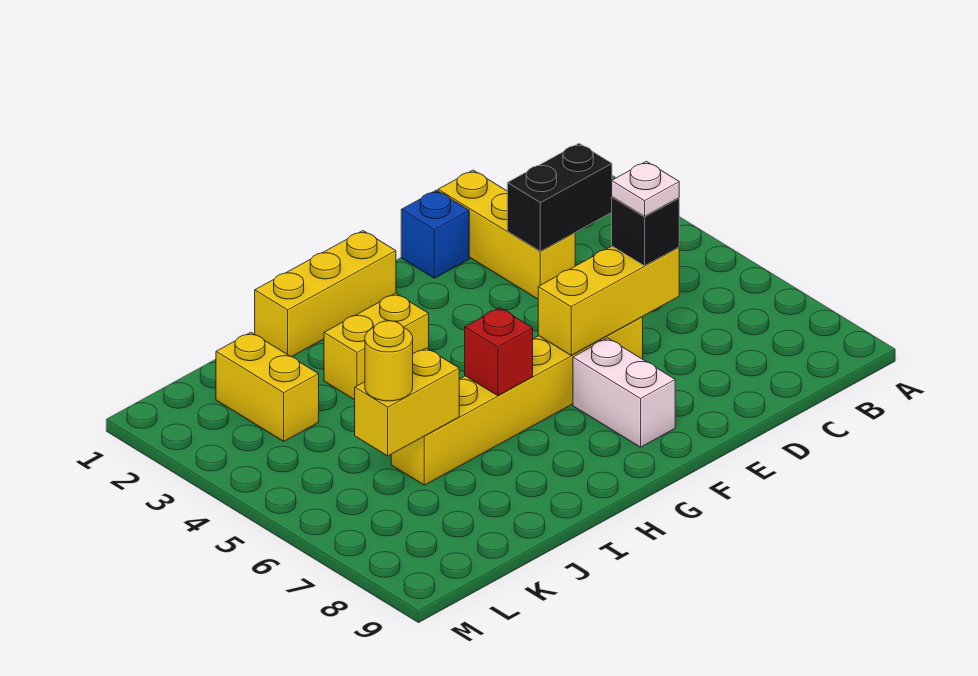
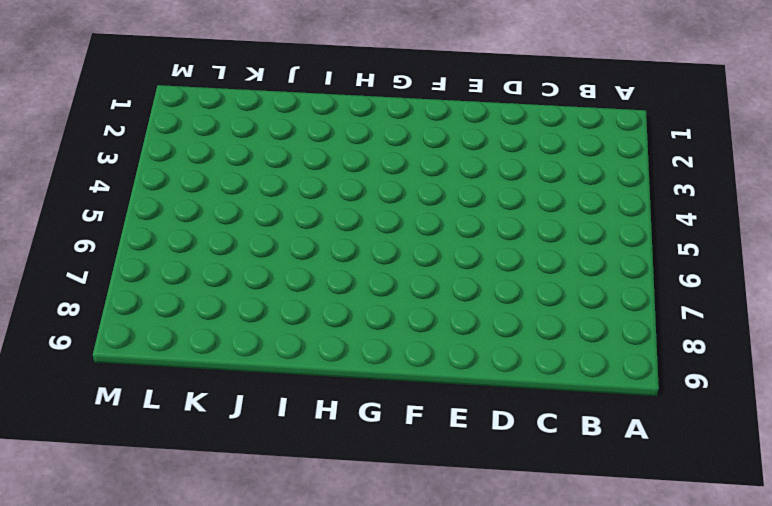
none -> yellow brick D1:D3 level 1
none -> blue brick E1 level 1
none -> yellow brick E6:J6 level 1

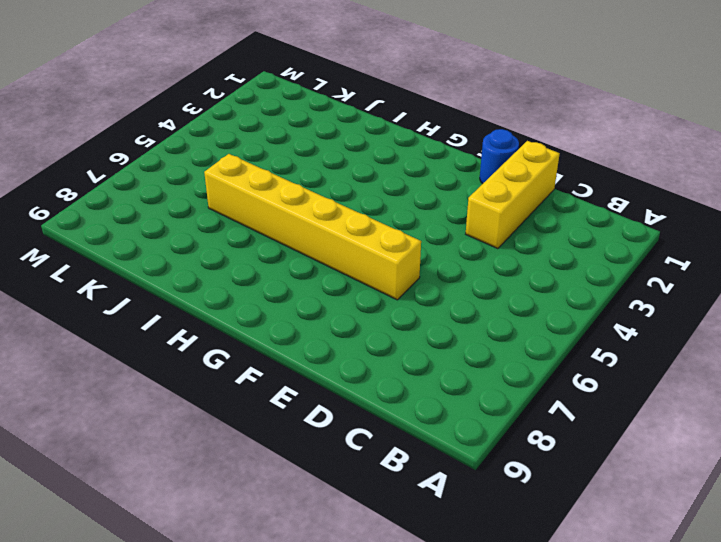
blue round brick E1 level 1 -> blue brick E1 level 1
none -> white brick F7:F8 level 1
none -> yellow brick G1:I1 level 1
none -> yellow brick H3:I3 level 1

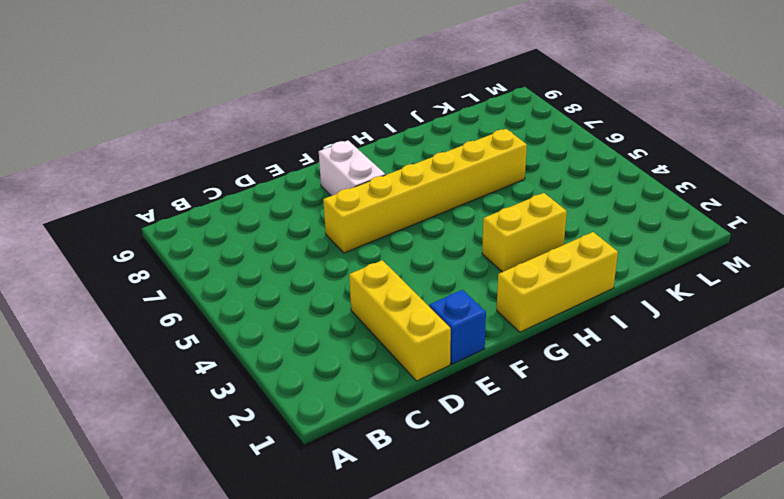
none -> yellow brick K2:K3 level 1
none -> black brick C3:D3 level 2
none -> yellow brick D6:F6 level 2

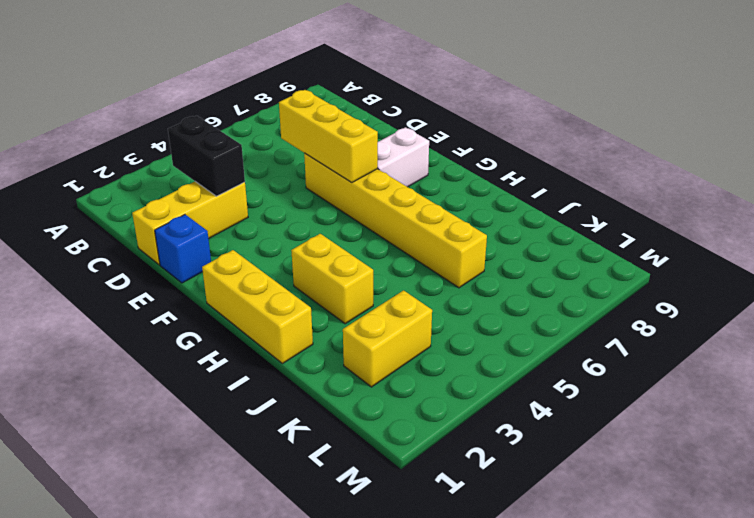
none -> red brick H6 level 2
none -> yellow brick J6:K6 level 2
none -> black brick D6 level 3

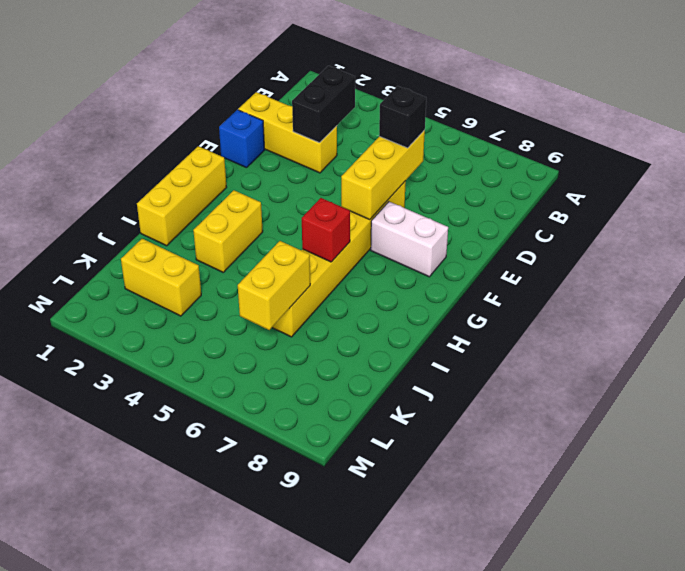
none -> yellow round brick K6 level 3
none -> white plate D6 level 4

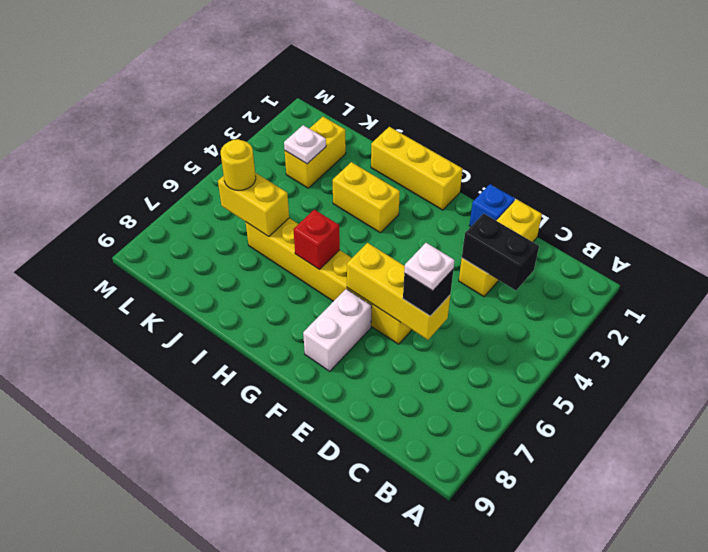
white plate K3 level 2 -> none

